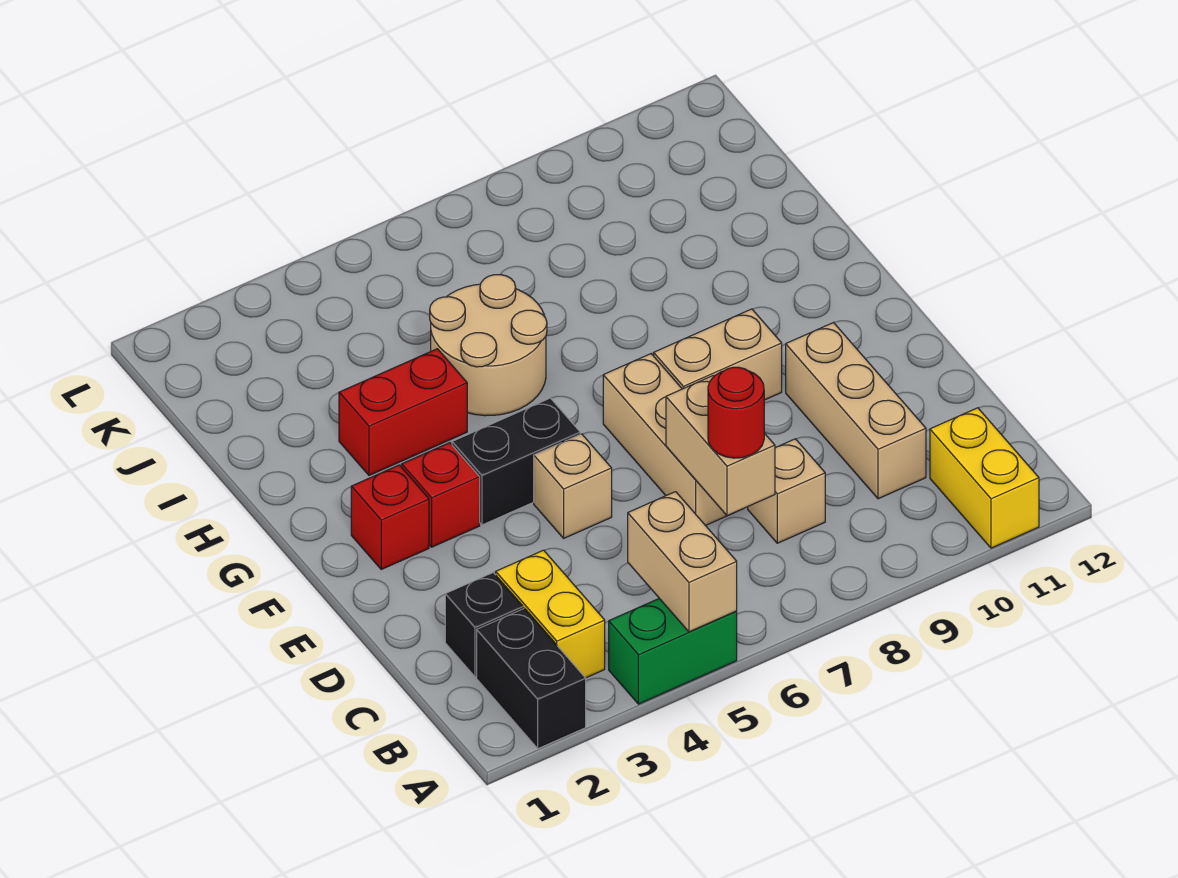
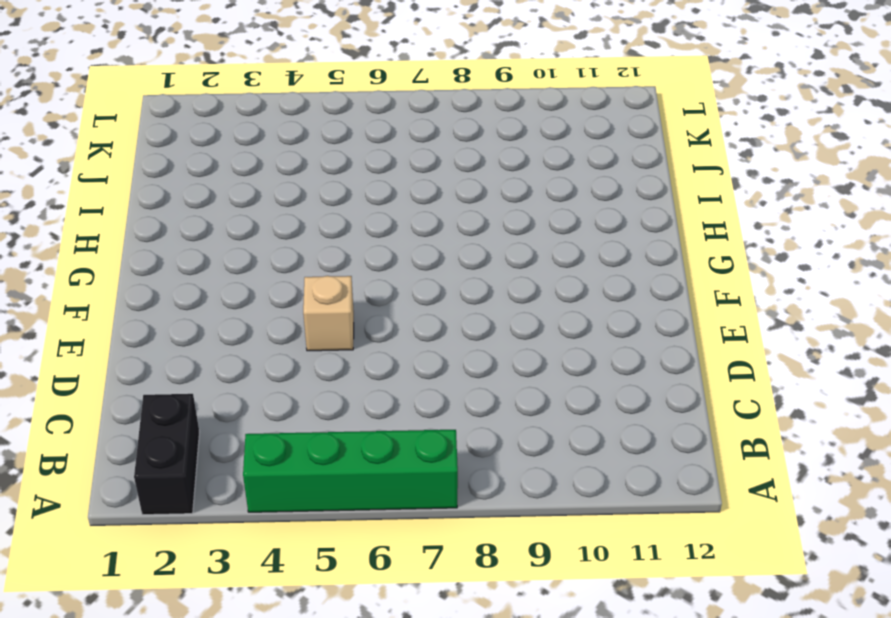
green brick A4:A7 level 1 -> green brick A4:A5 level 1
none -> yellow brick A11:B11 level 1
none -> yellow brick B3:C3 level 1
none -> black brick C2 level 1

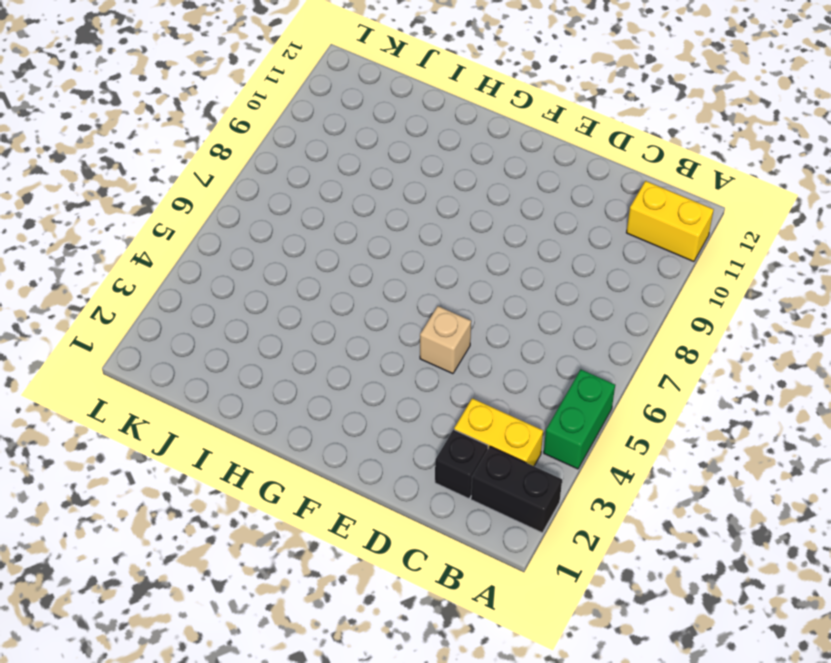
none -> tan brick C8 level 1
none -> tan brick C10:E10 level 1
none -> tan brick D7:F7 level 1

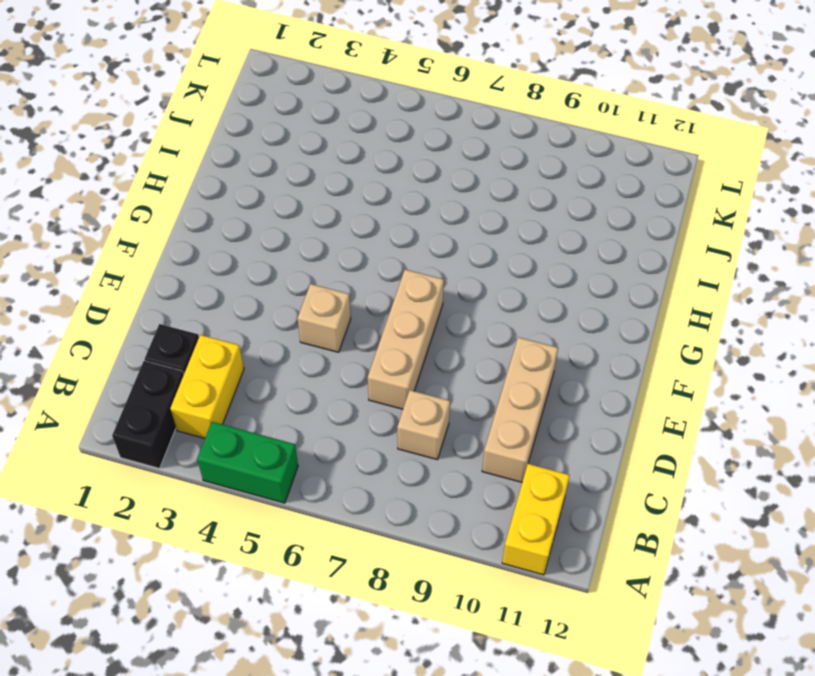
none -> red brick F2 level 1
none -> red brick F3 level 1
none -> black brick F4:F5 level 1

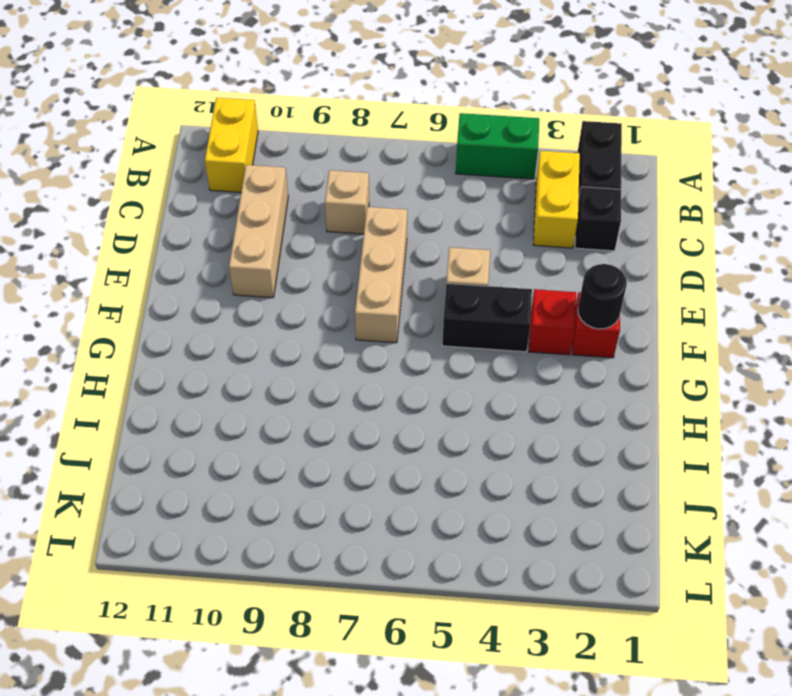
black round brick F2 level 2 -> none
none -> tan brick F8:F9 level 1
none -> red brick H3:H4 level 1
none -> tan round brick H5:I6 level 1

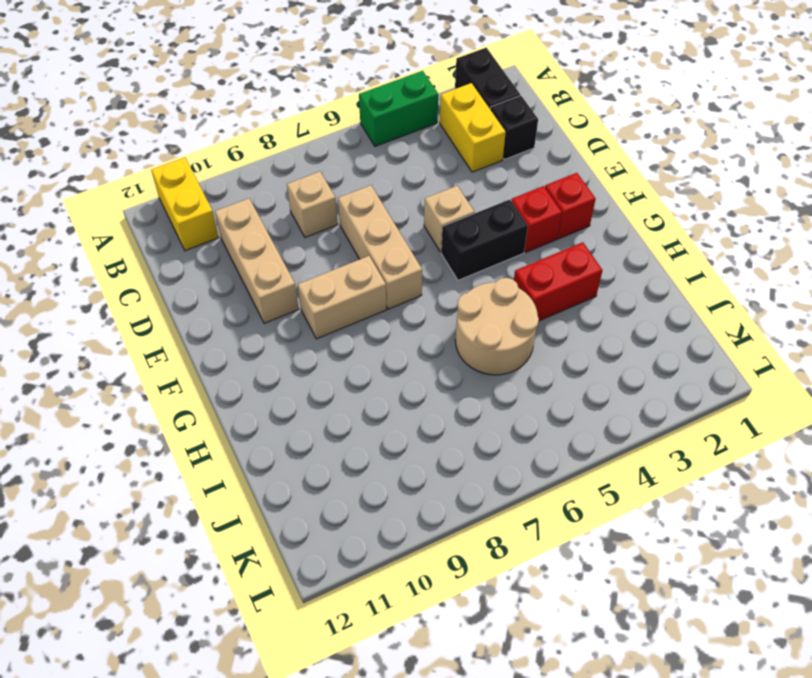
none -> tan brick A5:B5 level 2
none -> tan brick C7:D7 level 2
none -> red round brick C7 level 3

